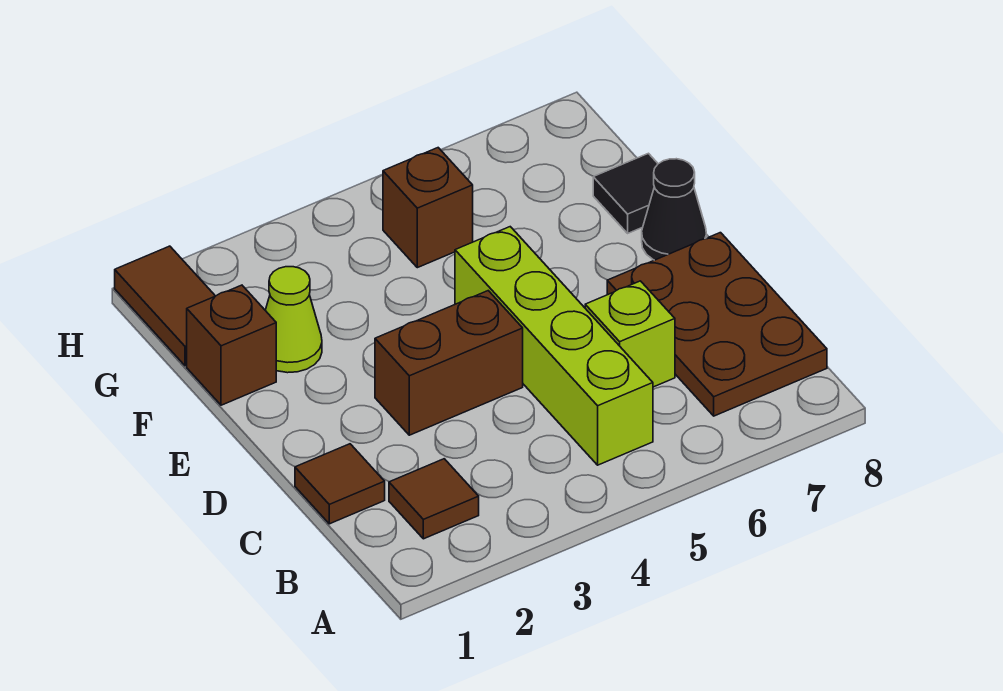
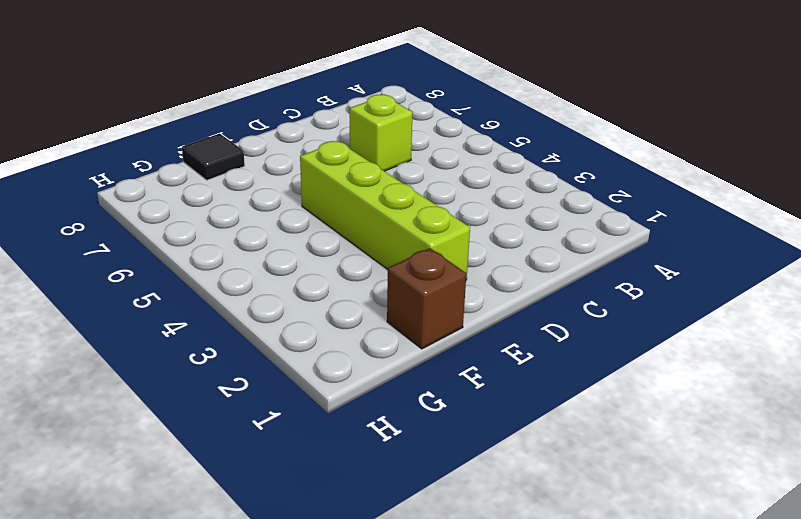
lime brick E2:E5 level 1 -> lime brick B5:E5 level 1
none -> brown tile B2 level 1
none -> brown plate B7:D8 level 1
none -> brown tile C1 level 1

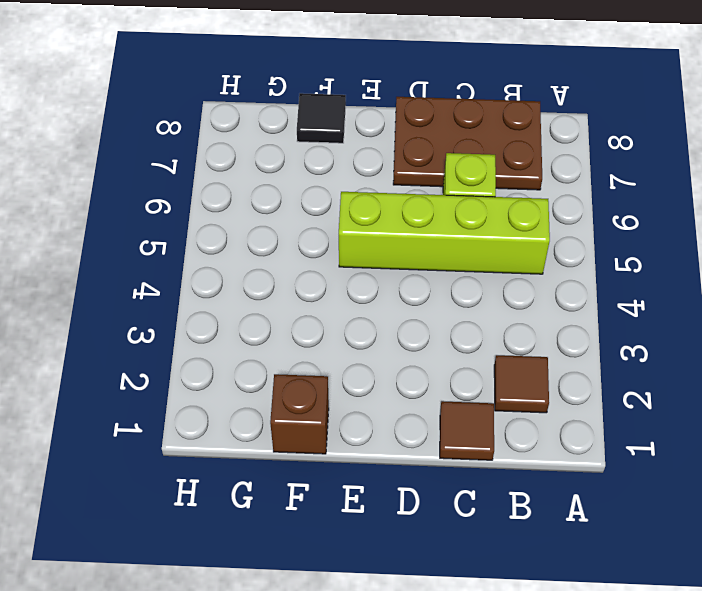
none -> brown brick D3:D4 level 1
none -> black cone E8 level 1
none -> lime cone F2 level 1

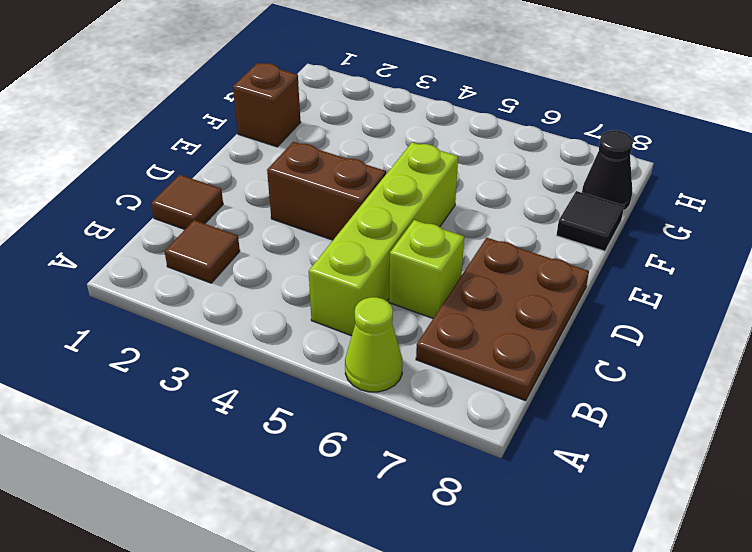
lime cone A6 level 1 -> lime cone F2 level 1
black cone G8 level 1 -> black cone E8 level 1
none -> brown tile G1:H1 level 1
none -> brown brick G5 level 1

